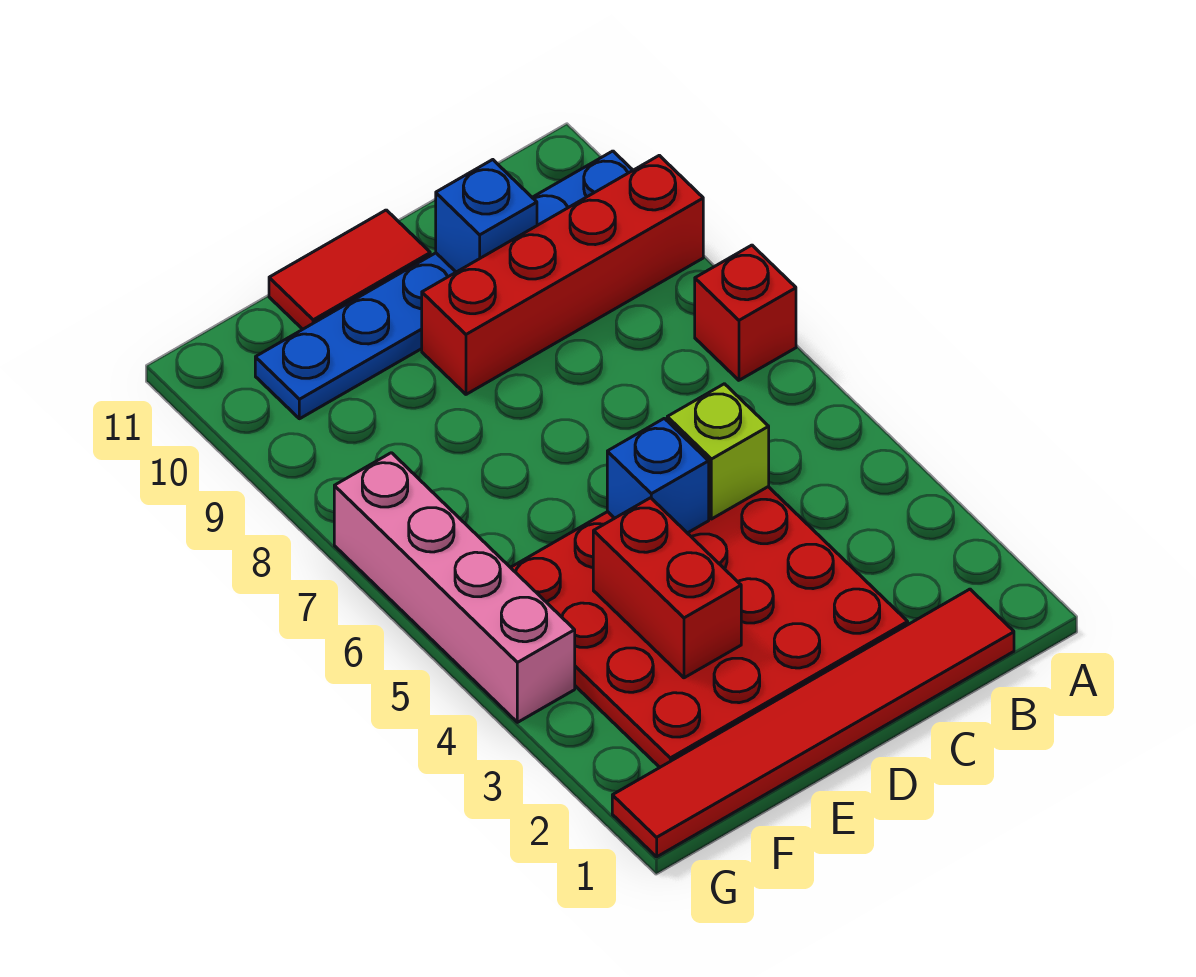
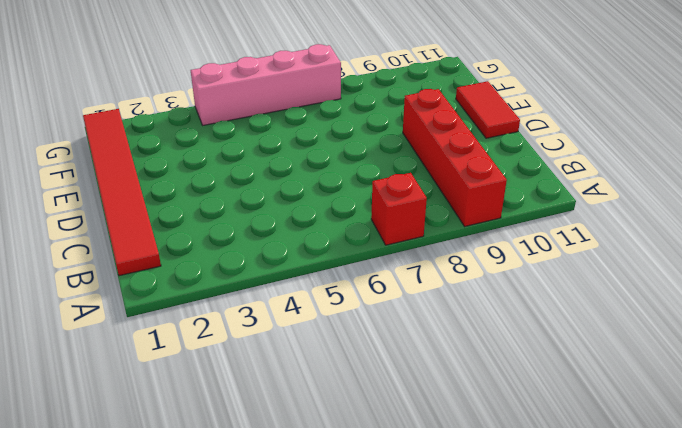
none -> blue plate A10:F10 level 1
none -> red plate C2:F5 level 1

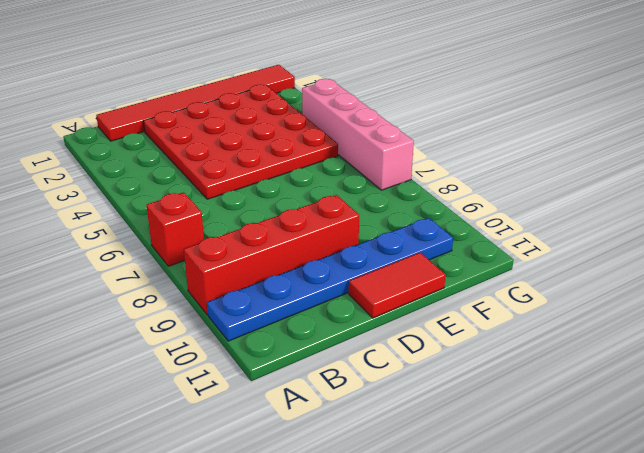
none -> lime brick C5 level 2
none -> blue brick C10 level 2

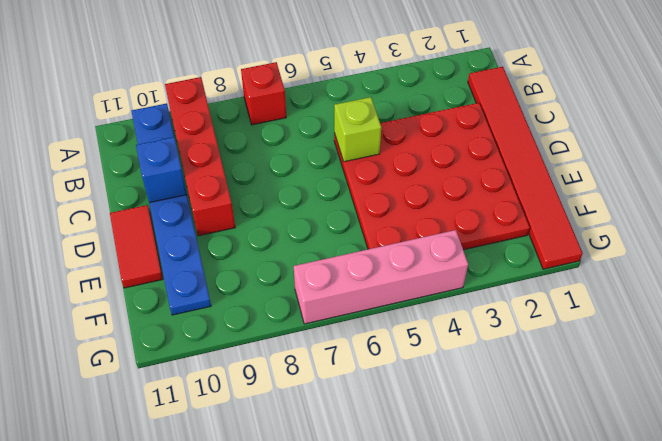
none -> blue brick D5 level 2
none -> red brick E3:E4 level 2

